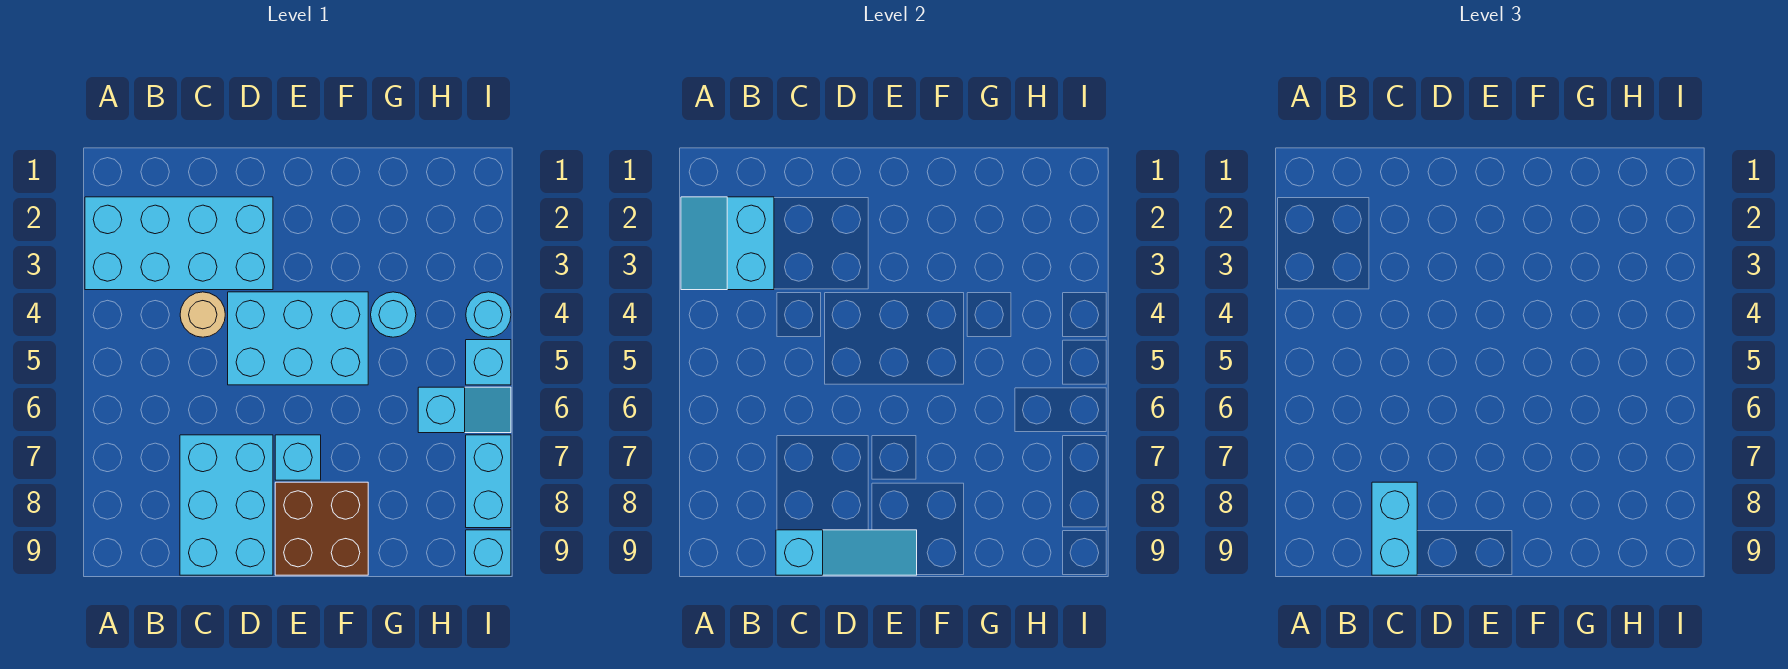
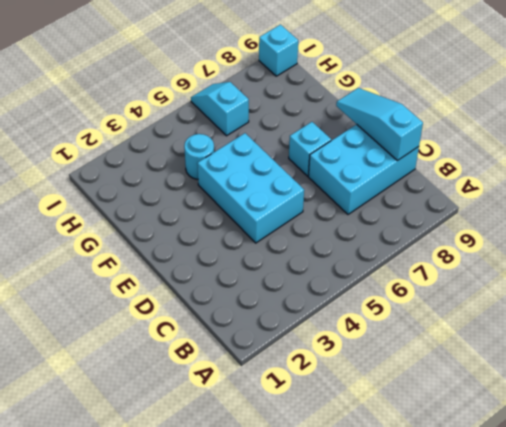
none -> cyan brick A2:D3 level 1
none -> tan round brick C4 level 1
none -> brown brick E8:F9 level 1

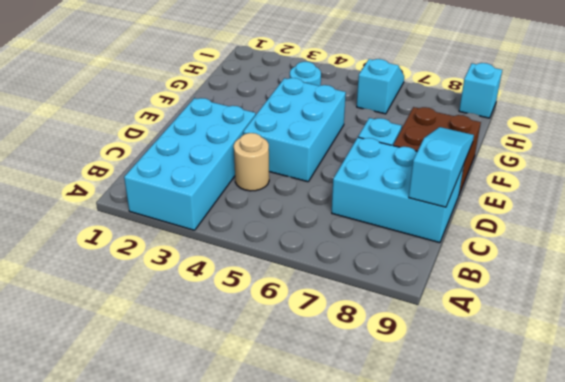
none -> cyan round brick I4 level 1
none -> cyan brick I5 level 1
none -> cyan brick I7:I8 level 1

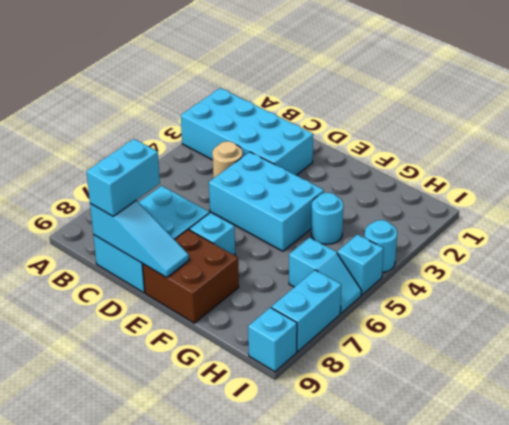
none -> cyan slope A2:B3 level 2 top B

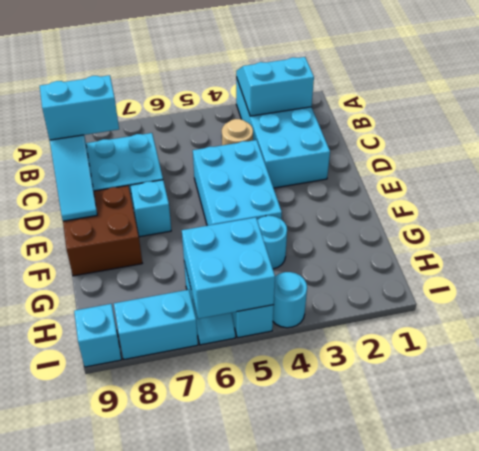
cyan brick H5:I6 level 2 -> none

